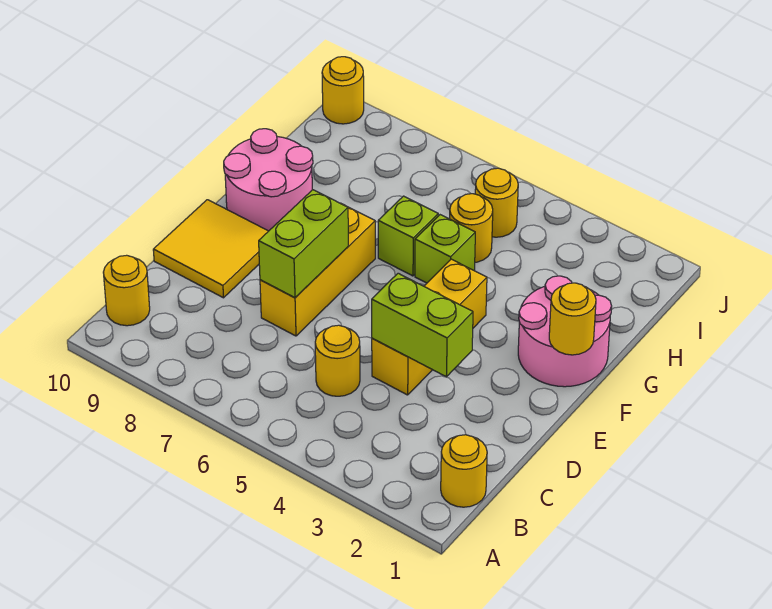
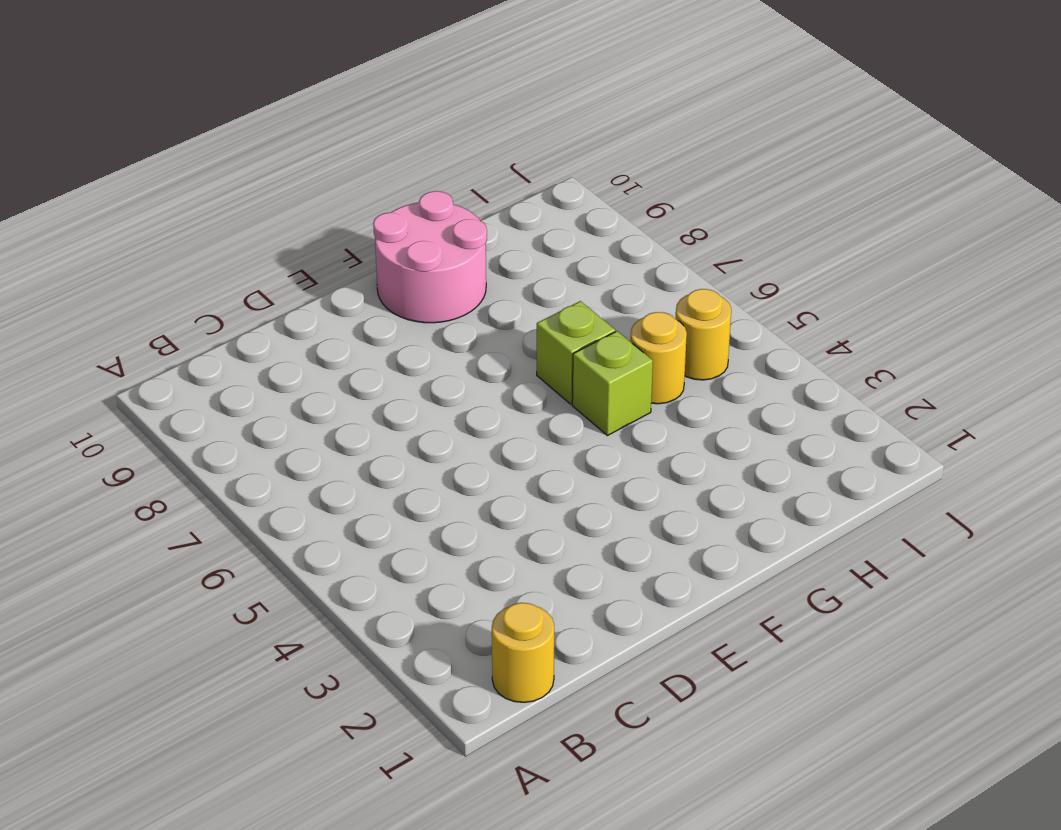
none -> yellow round brick B10 level 1
none -> yellow round brick C5 level 1
none -> yellow brick D4:F4 level 1

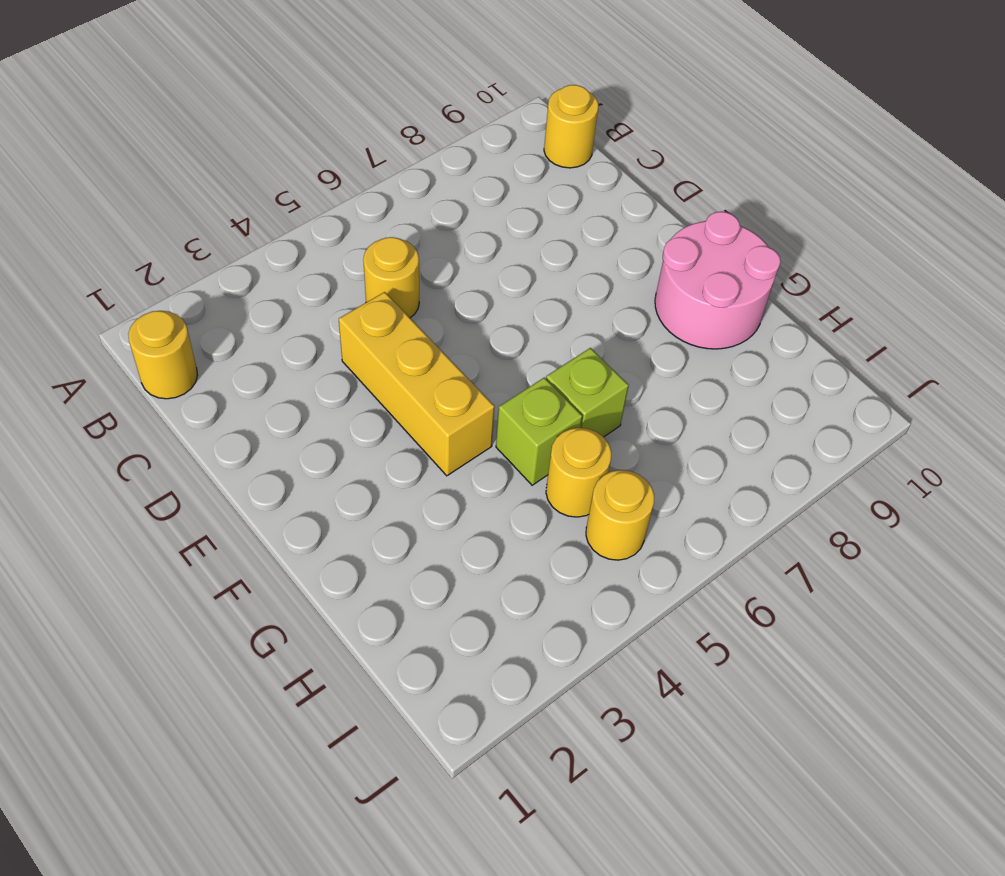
none -> yellow brick D7:F7 level 1
none -> yellow tile D9:E10 level 1
none -> pink round brick F1:G2 level 1

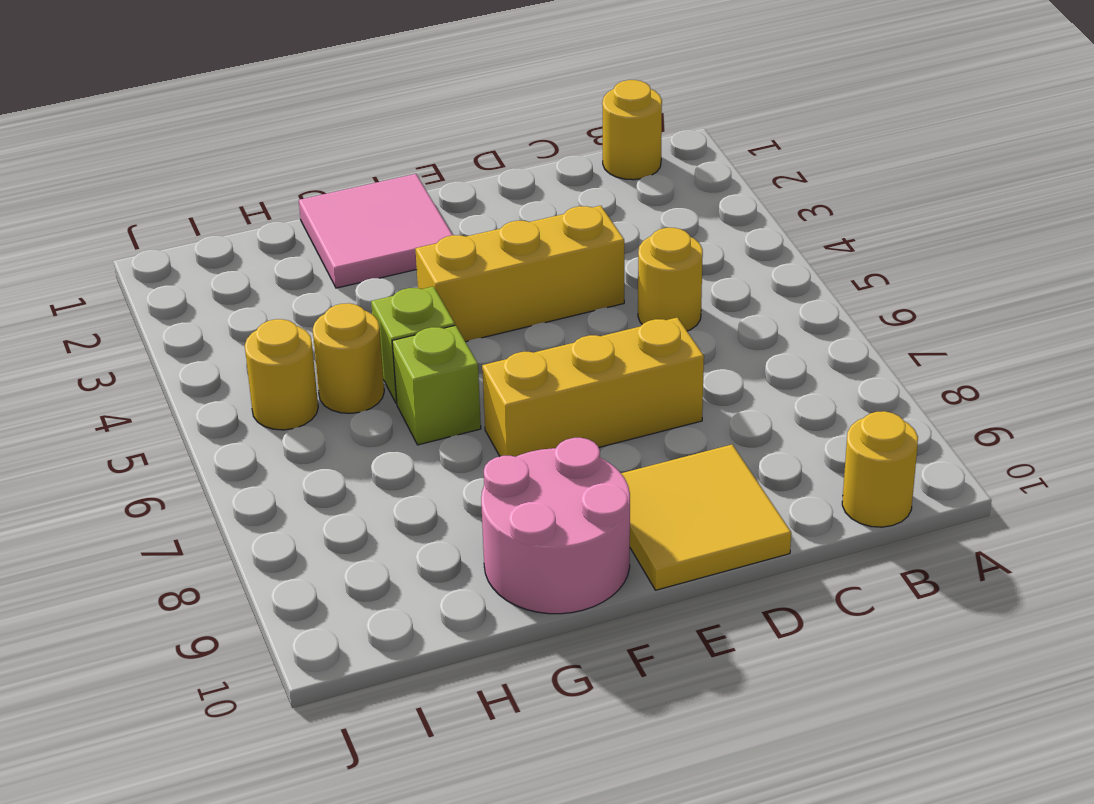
pink tile F1:G2 level 1 -> pink round brick F1:G2 level 1
none -> yellow round brick J10 level 1
none -> lime brick D3:D4 level 2
none -> lime brick D7:E7 level 2

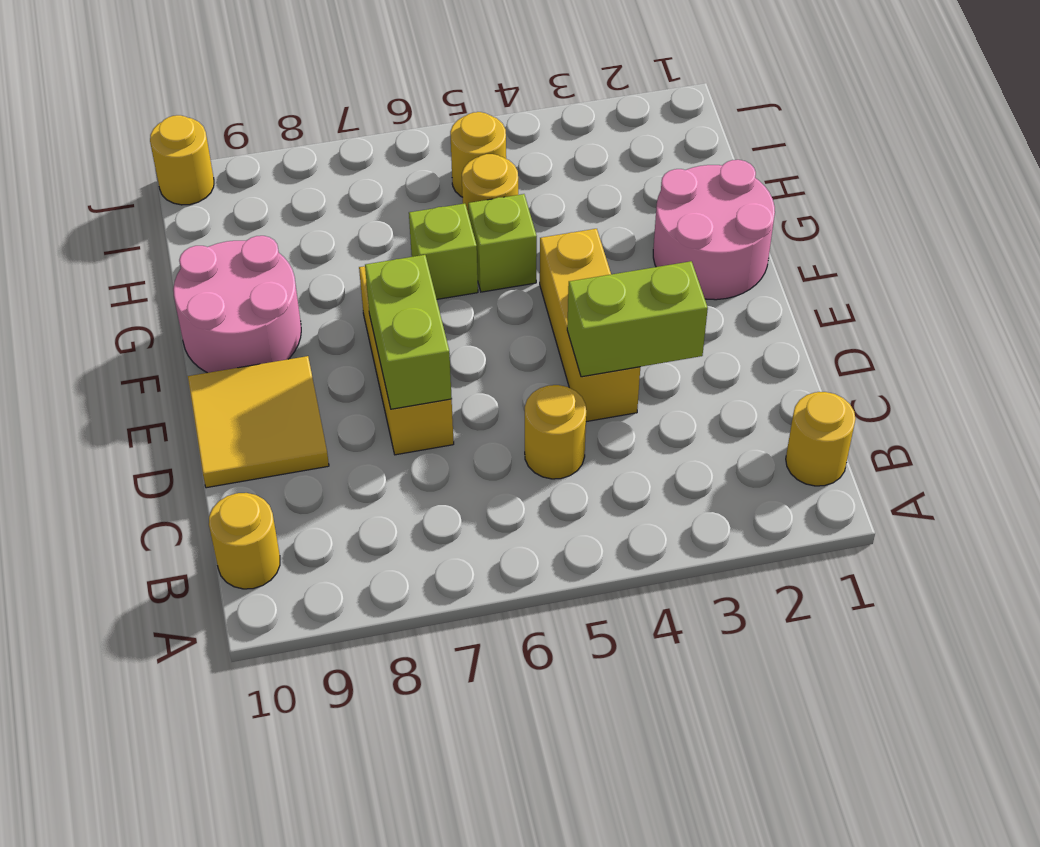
none -> yellow round brick F1 level 2

